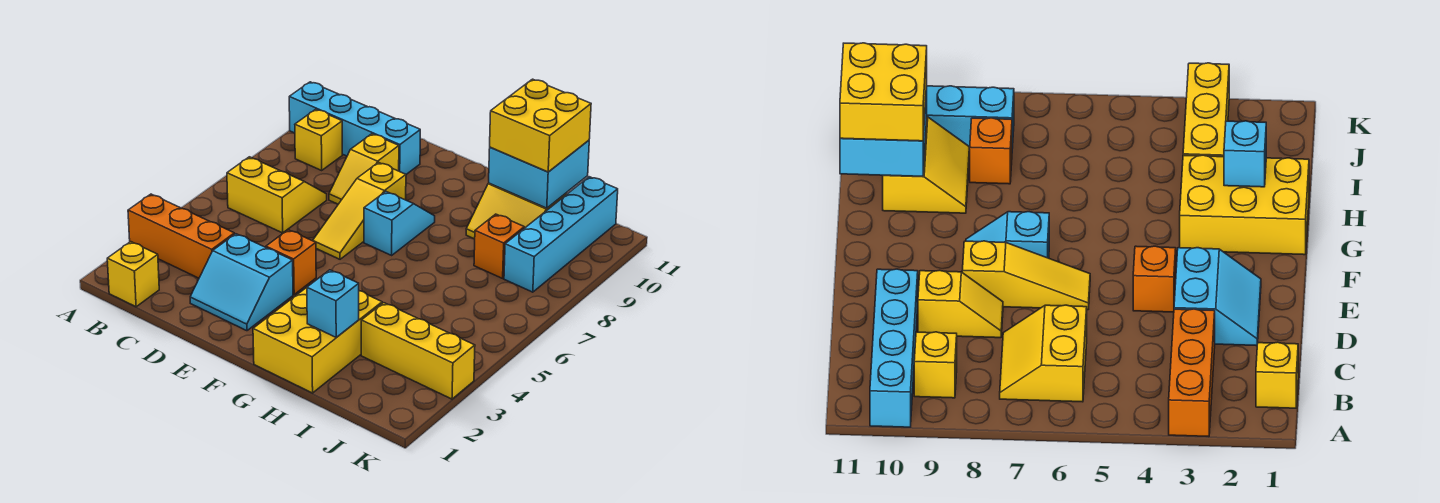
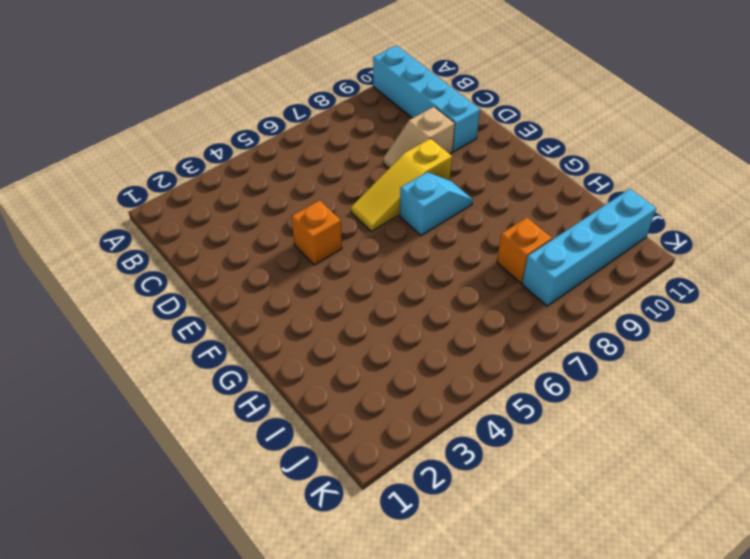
tan slope D8:D9 level 1 top 9 -> yellow slope D8:D9 level 1 top 9
none -> orange brick A3:C3 level 1
none -> yellow brick B1 level 1
none -> yellow slope B6:C7 level 1 top 6

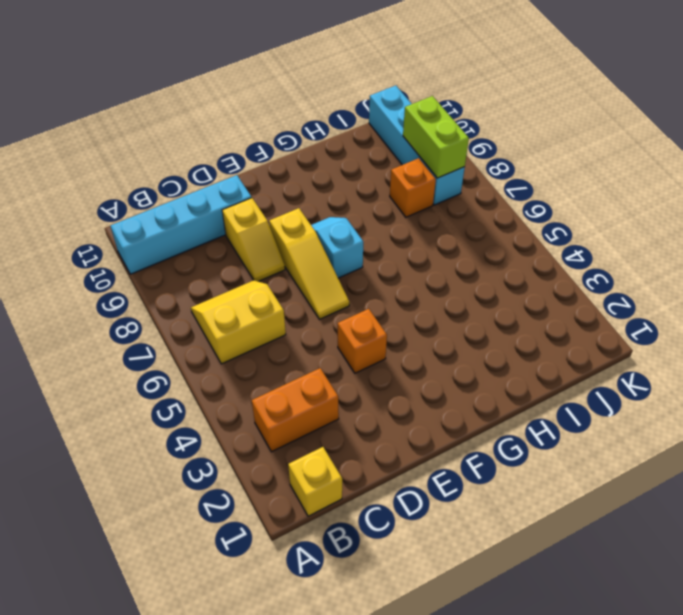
orange brick B3:C3 level 1 -> orange brick A3:C3 level 1
lime brick J8:J9 level 2 -> none
none -> yellow brick B9 level 1
none -> cyan slope D2:E3 level 1 top 3
none -> yellow brick G1:H3 level 1

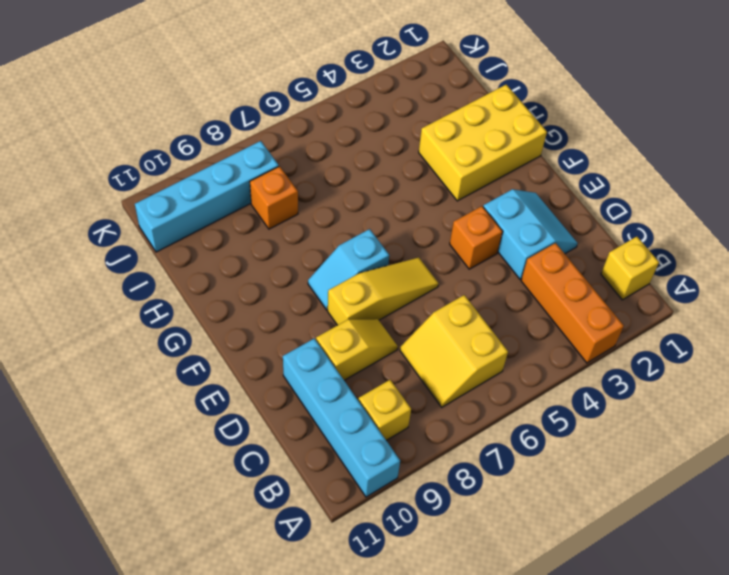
none -> yellow slope H9:I10 level 1 top 10
none -> yellow brick I3:K3 level 1
none -> cyan brick H2 level 2

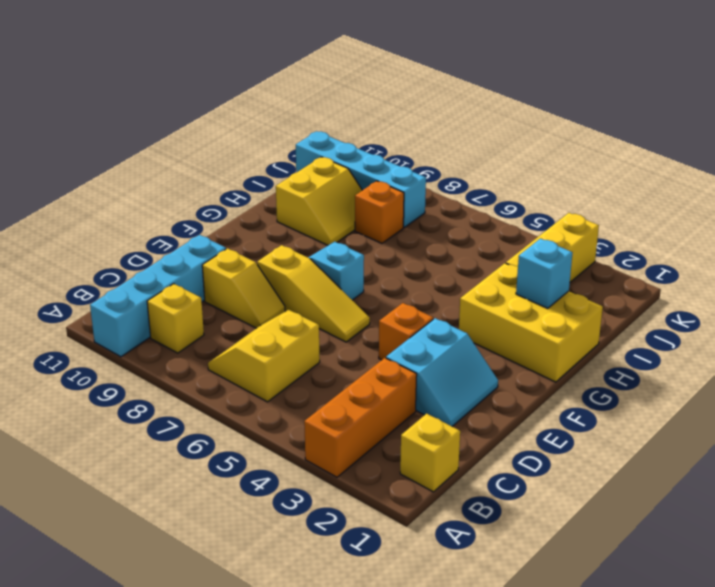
none -> cyan brick H10:I11 level 2
none -> yellow brick H10:I11 level 3

